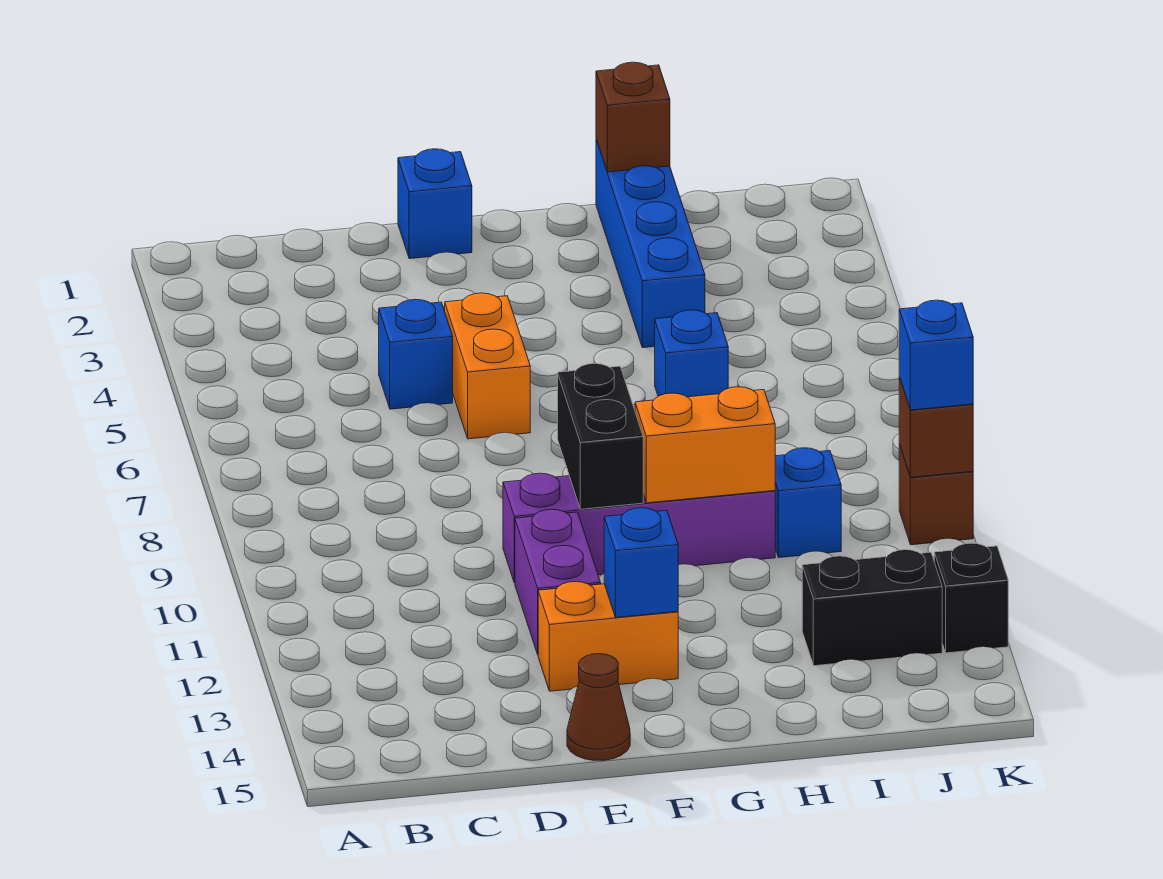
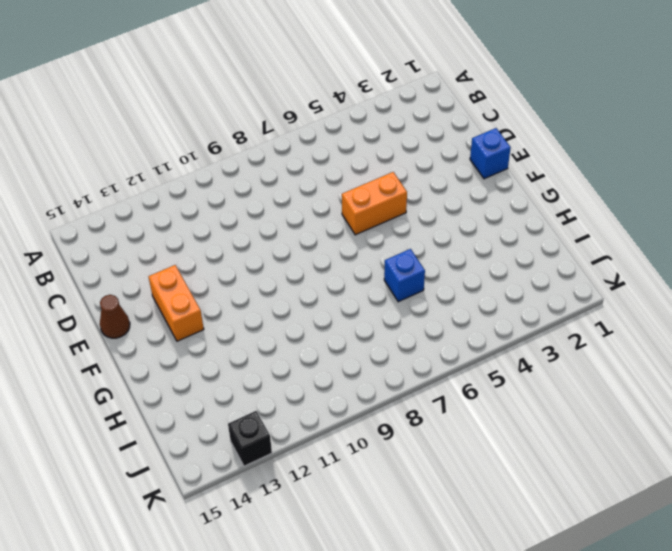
none -> blue brick D5 level 1
none -> purple brick E10:H10 level 1
none -> purple brick E11:E12 level 1

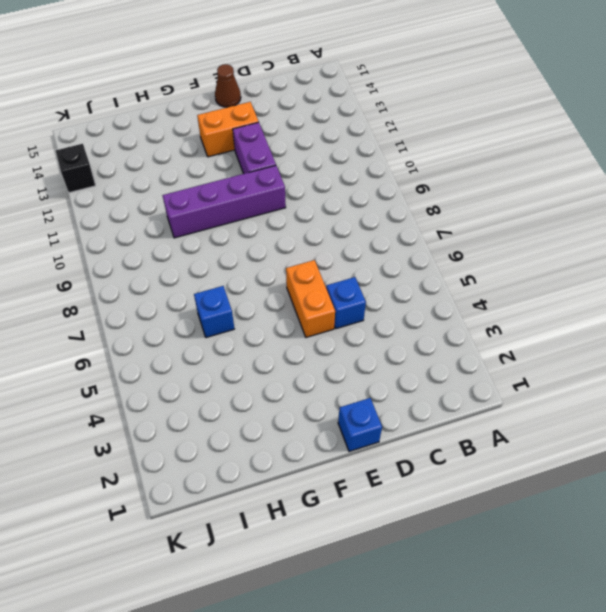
none -> blue brick H1:H4 level 1
none -> blue brick I10 level 1
none -> black brick I13:J13 level 1

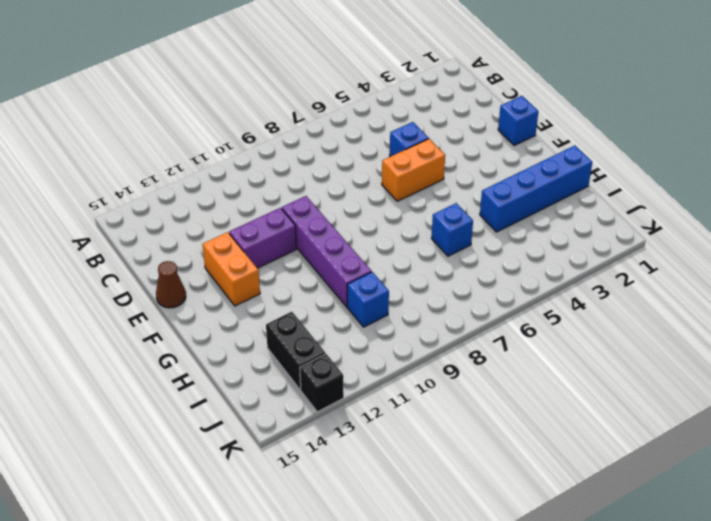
none -> brown brick K10 level 1
none -> black brick F9:F10 level 2
none -> blue brick F13 level 2

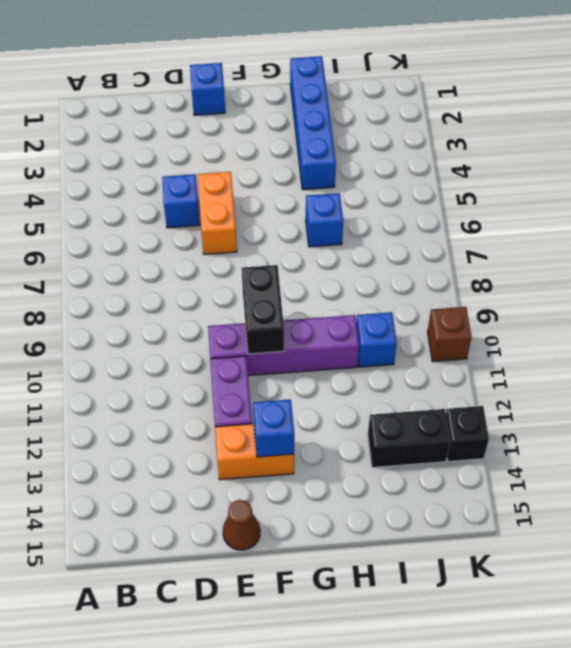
none -> orange brick G10:H10 level 2
none -> brown brick H1 level 2
none -> brown brick K10 level 2

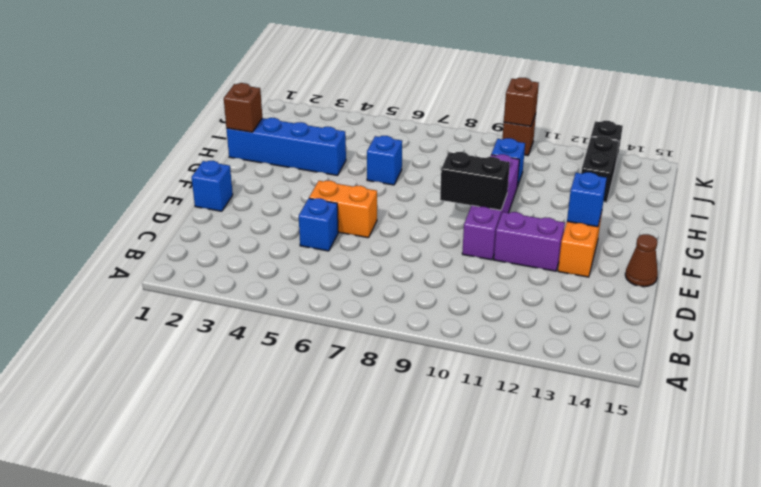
none -> orange brick G10:H10 level 2
none -> blue brick K10 level 3

